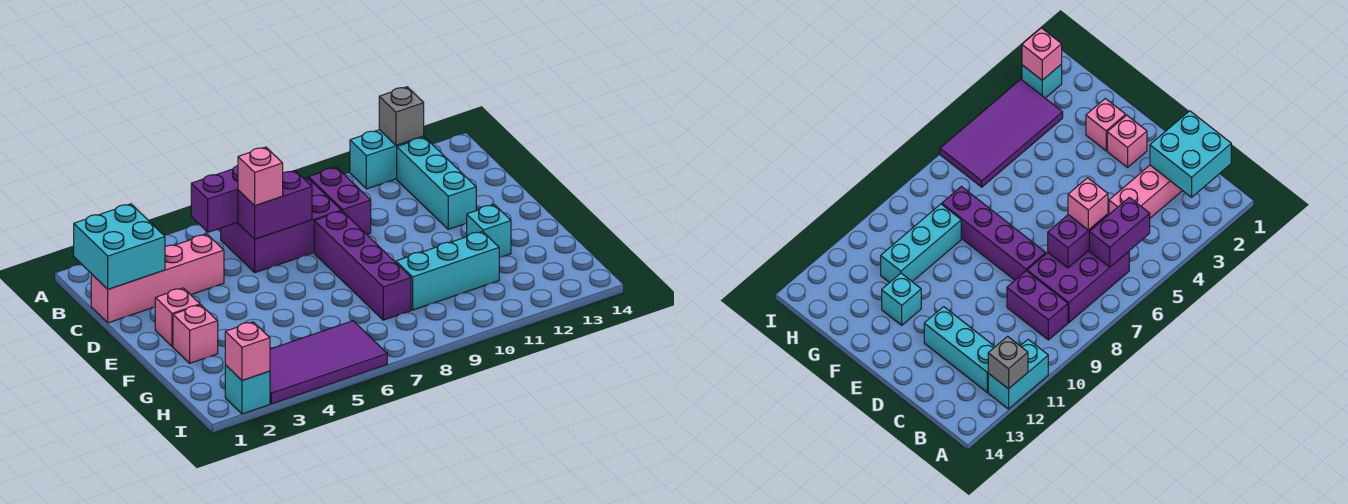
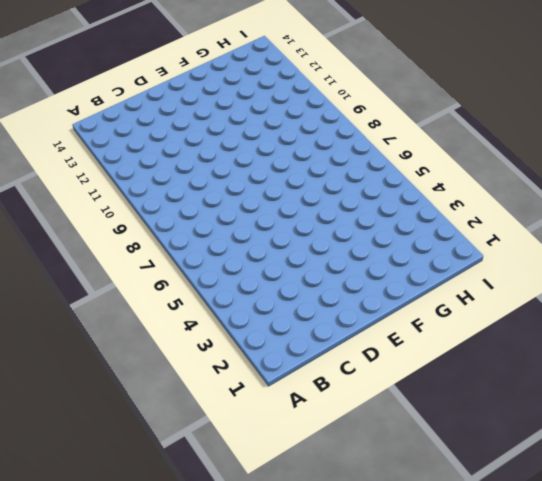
none -> cyan brick A11:A12 level 1
none -> purple brick B6:C8 level 1
none -> purple brick B9:C9 level 1

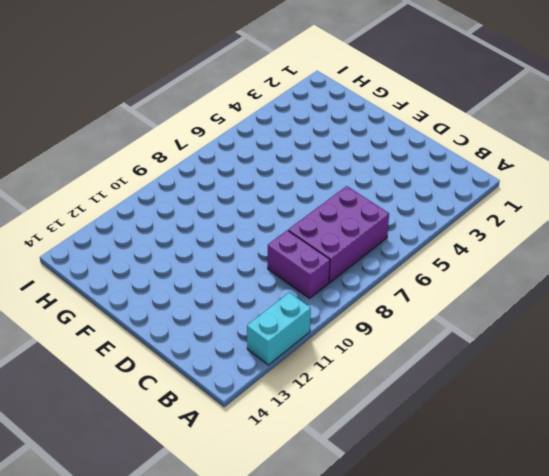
none -> cyan brick B12:D12 level 1
none -> pink brick C1:C4 level 1
none -> purple brick D8:G8 level 1

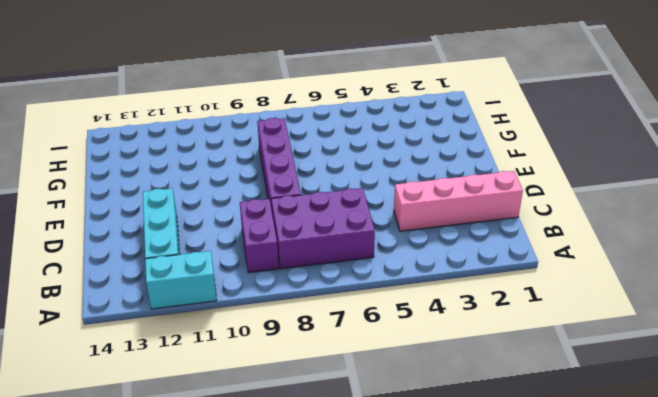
none -> pink brick E2 level 1
none -> pink brick F2 level 1
none -> cyan brick F12 level 1

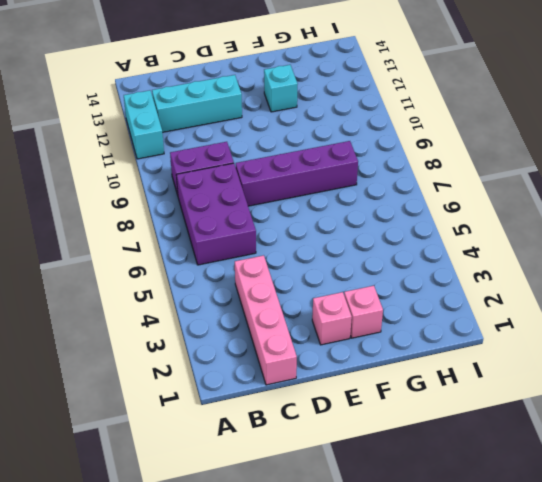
none -> cyan brick G9:G11 level 1
none -> purple tile H3:I6 level 1
none -> cyan brick I2 level 1

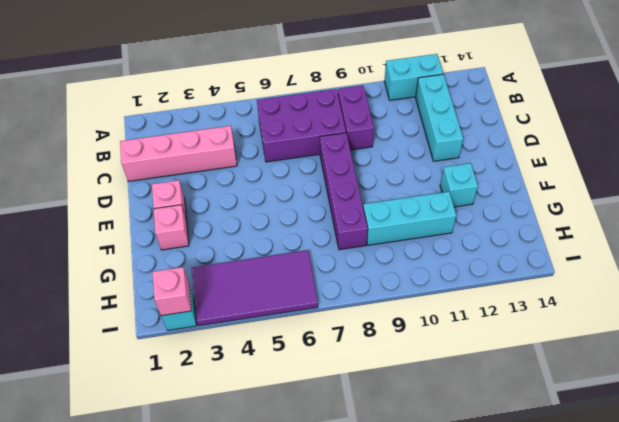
none -> grey brick A12 level 2
none -> cyan brick B1:C2 level 2
none -> purple brick B5:B6 level 2

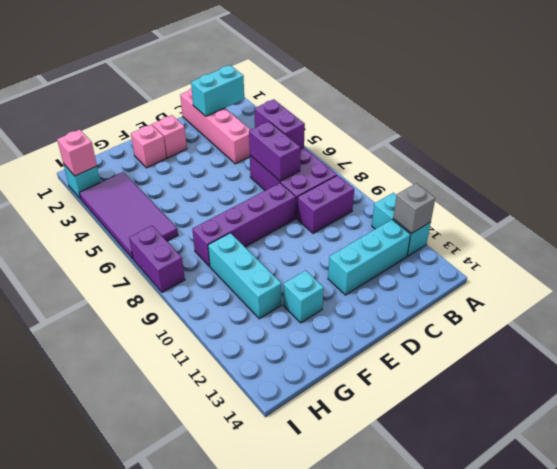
cyan brick B2:C2 level 2 -> cyan brick B1:C2 level 2
purple brick I7:I8 level 1 -> none
none -> pink brick C6 level 3

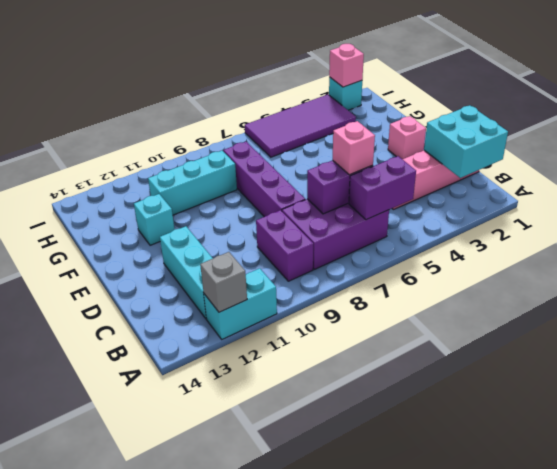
none -> pink brick F2 level 1

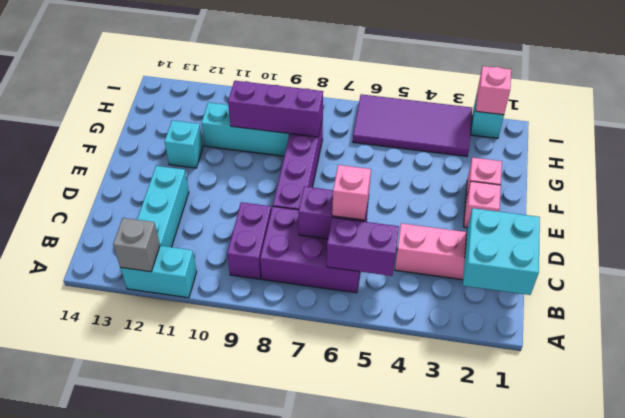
purple brick G8:G10 level 2 -> none

